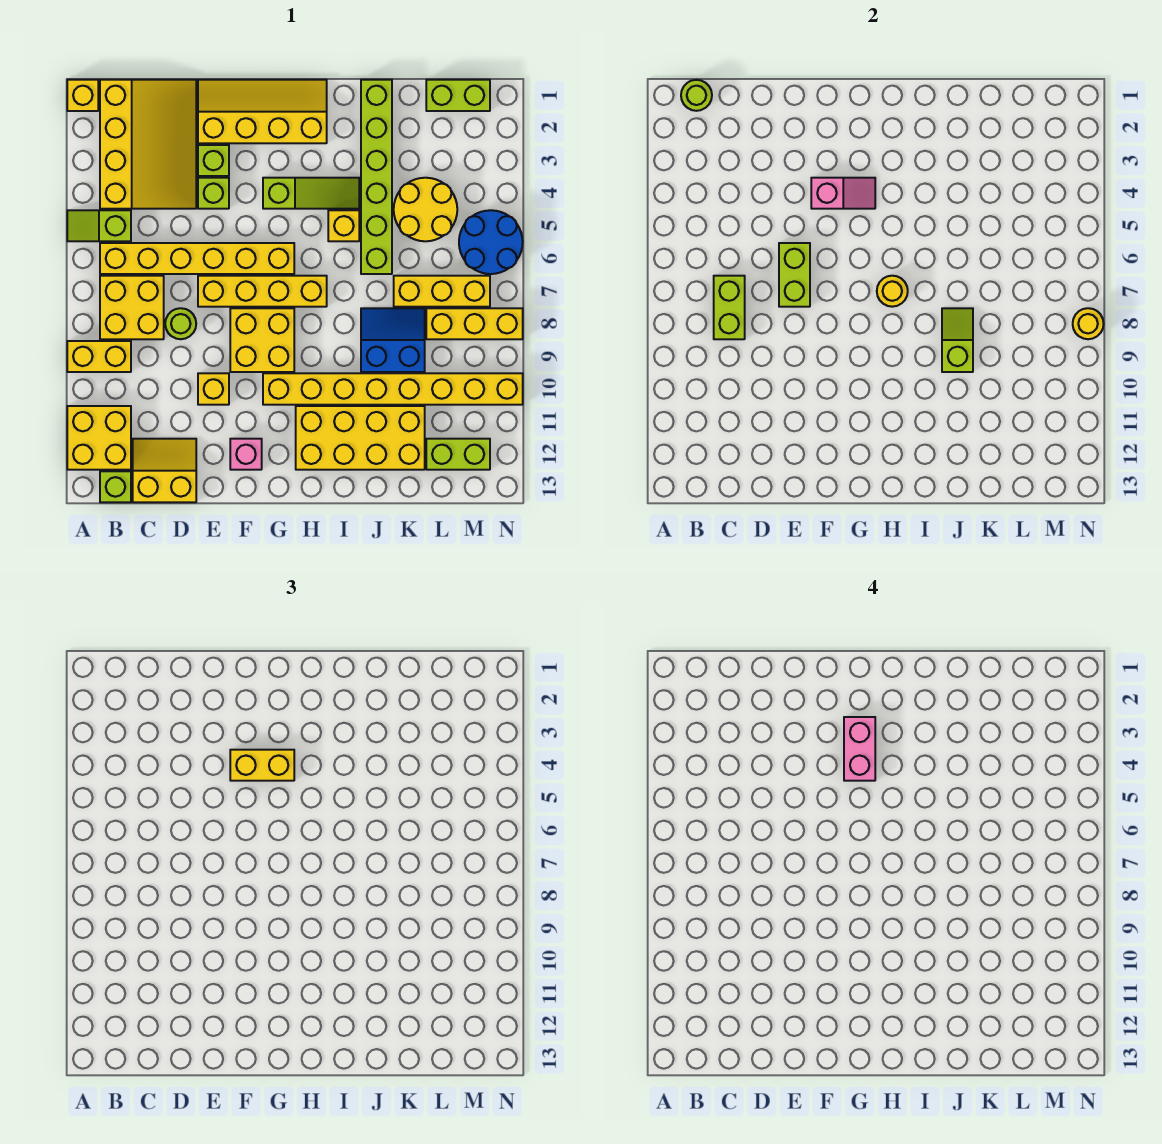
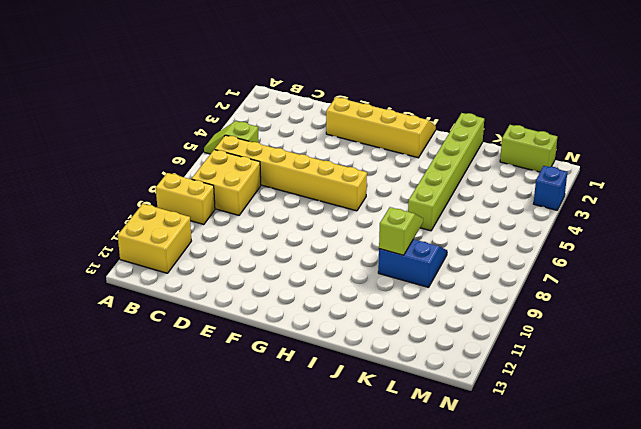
blue brick N3 level 1 -> none
none -> yellow brick A1 level 1
none -> yellow slope B1:D4 level 1 top B
none -> lime brick B13 level 1
none -> yellow slope C12:D13 level 1 top 13

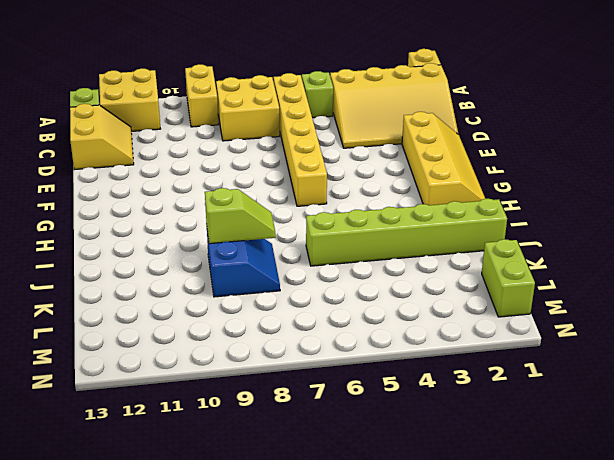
none -> lime round brick D8 level 1
none -> lime brick E3 level 1
none -> lime brick E4 level 1
none -> yellow brick E7:H7 level 1

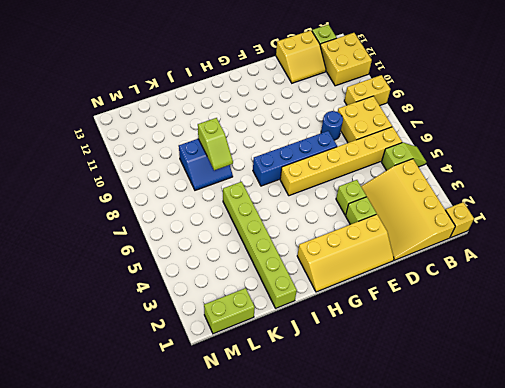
blue round brick D8 level 1 -> lime round brick D8 level 1
blue brick E7:H7 level 1 -> yellow brick E7:H7 level 1
none -> yellow brick E10 level 1
none -> yellow brick F8:G9 level 1
none -> pink brick F12 level 1
none -> lime slope G4:I4 level 1 top G

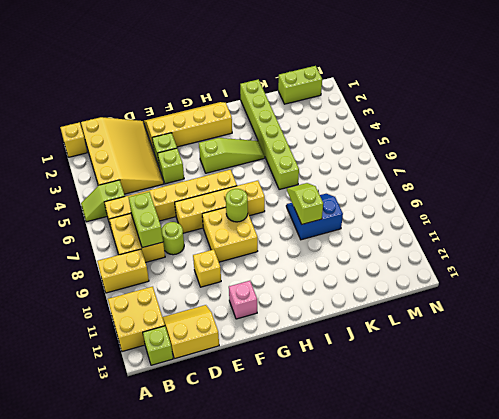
lime round brick G8 level 2 -> lime round brick B1 level 2
none -> yellow brick G10:N10 level 1
none -> yellow brick H11:K12 level 1
none -> yellow brick I5 level 1
none -> yellow round brick K4:L5 level 1

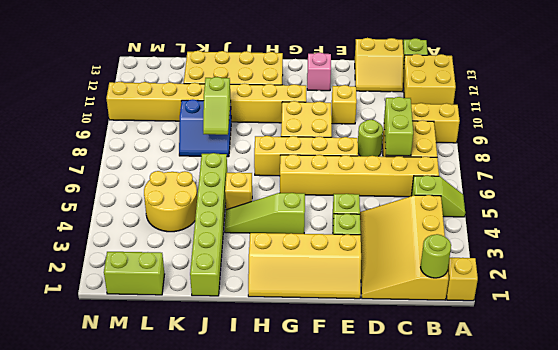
none -> yellow brick K7:M7 level 1
none -> yellow brick L8:N8 level 1
none -> lime brick L12:M12 level 1
none -> blue round brick M5:N6 level 1

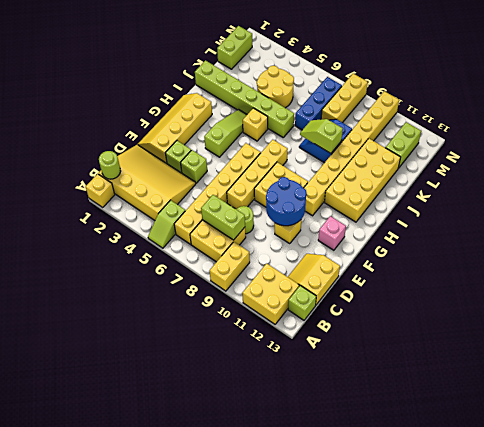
blue round brick E9:F10 level 2 -> blue round brick M5:N6 level 1
blue brick K7:M7 level 1 -> yellow brick K7:M7 level 1
none -> lime brick E6:E7 level 2
none -> pink slope F4:G4 level 2 top F
none -> yellow round brick H7 level 2
none -> yellow round brick N8 level 2

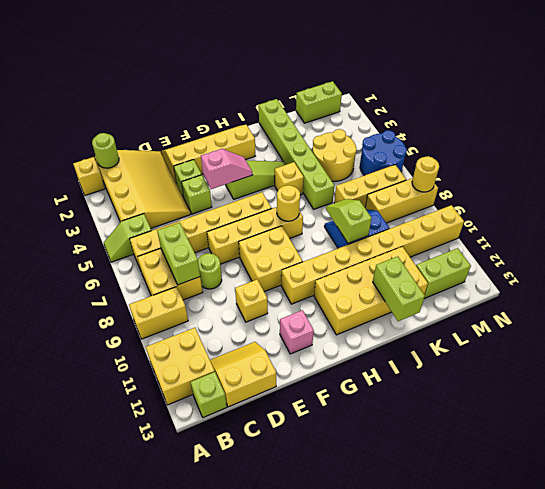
lime brick J12:J13 level 2 -> lime brick E6:E7 level 2
none -> yellow brick F4:G4 level 3
none -> pink brick G3:G4 level 4

